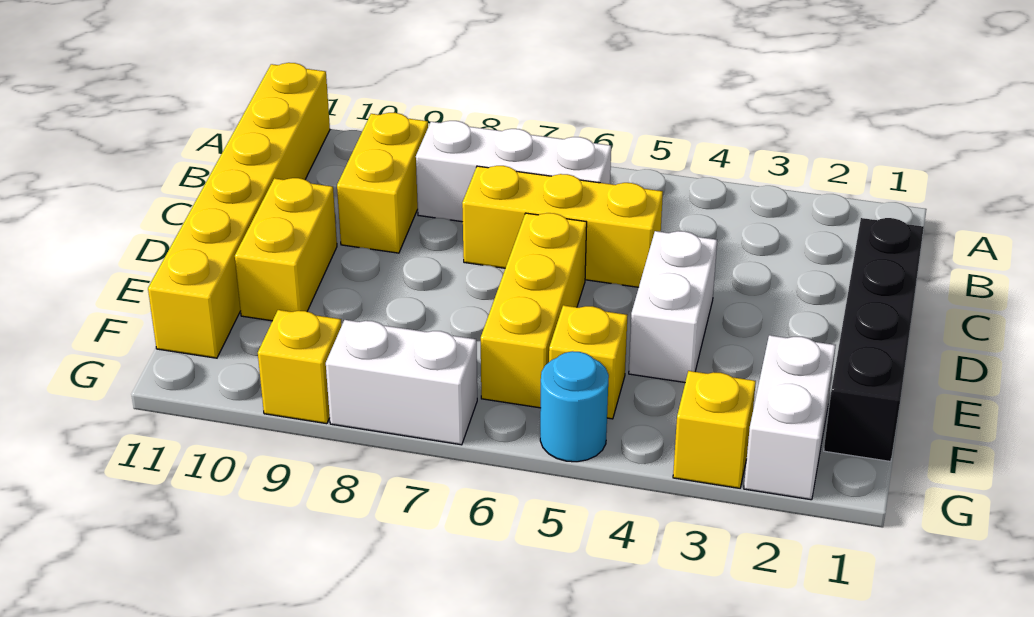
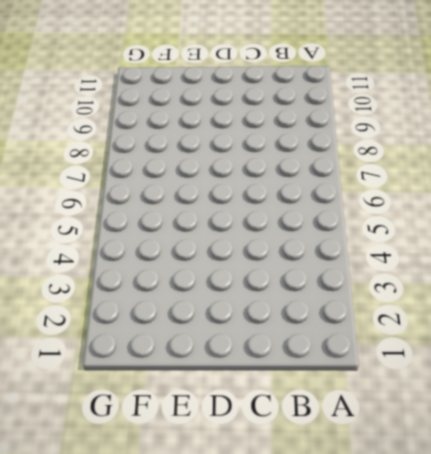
none -> yellow brick A11:F11 level 1
none -> white brick B6:B8 level 1
none -> yellow brick B9:C9 level 1

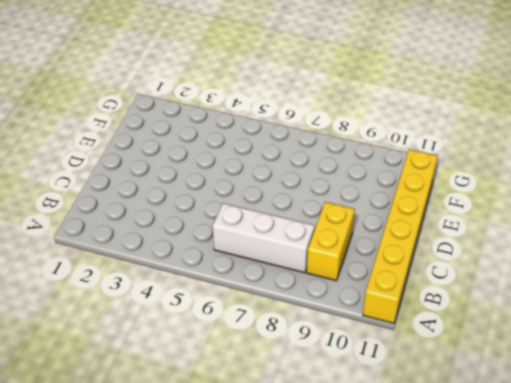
none -> black brick C1:F1 level 1
none -> yellow brick C5:C7 level 1
none -> white brick D4:E4 level 1

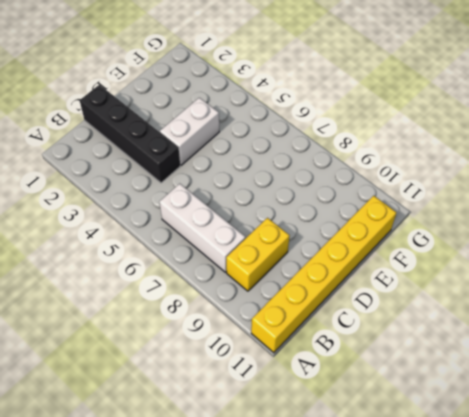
black brick C1:C4 level 1 -> black brick C1:F1 level 1
none -> yellow brick C5:C7 level 1
none -> yellow brick D6:F6 level 1
none -> yellow brick D10:E10 level 1

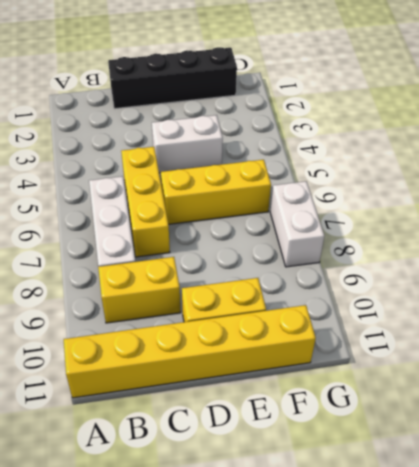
none -> white brick F2:G2 level 1
none -> yellow brick F5 level 1
none -> yellow brick G3 level 1

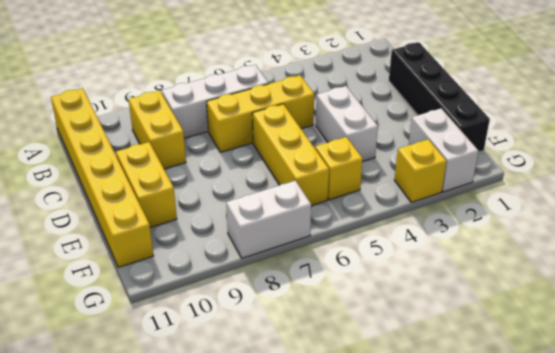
none -> cyan round brick G5 level 1
none -> yellow brick G9 level 1

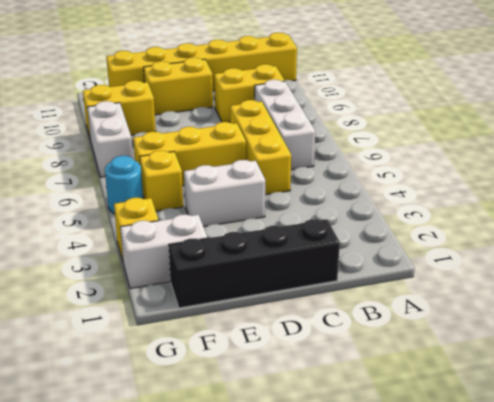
yellow brick F9:G9 level 1 -> yellow brick G9 level 1

